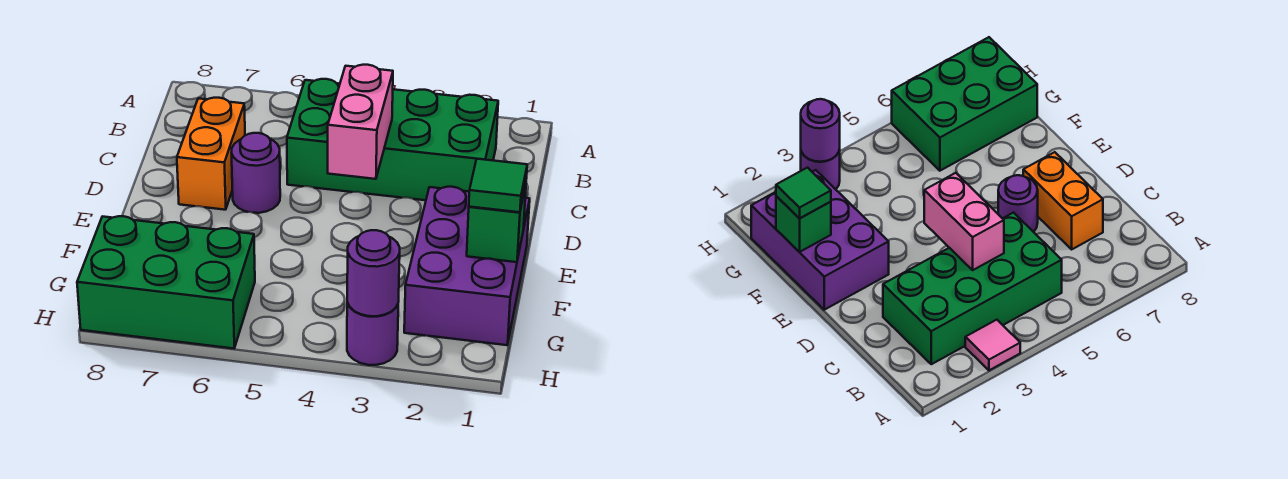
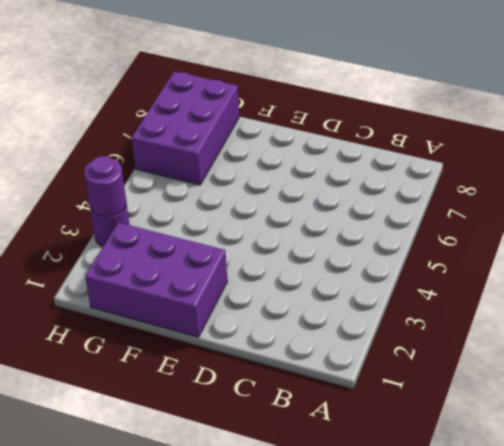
purple brick G6:H8 level 1 -> green brick G6:H8 level 1
none -> pink tile A3 level 1
none -> green brick B2:C5 level 1

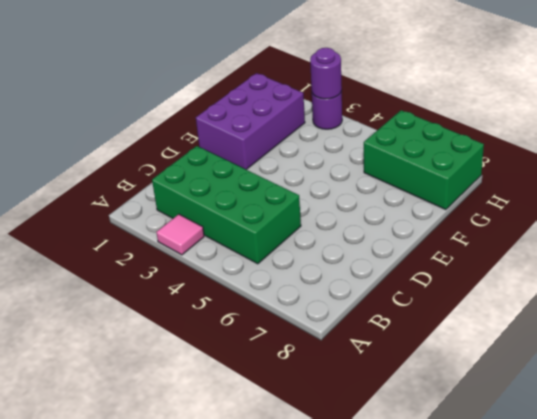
none -> orange brick C7:D7 level 1
none -> purple round brick D6 level 1

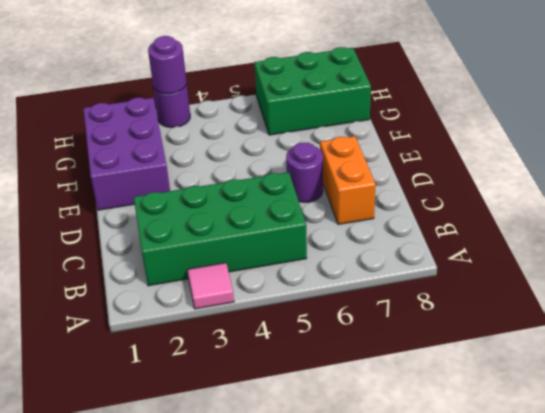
none -> pink brick C4:D4 level 2
none -> green brick F1 level 2

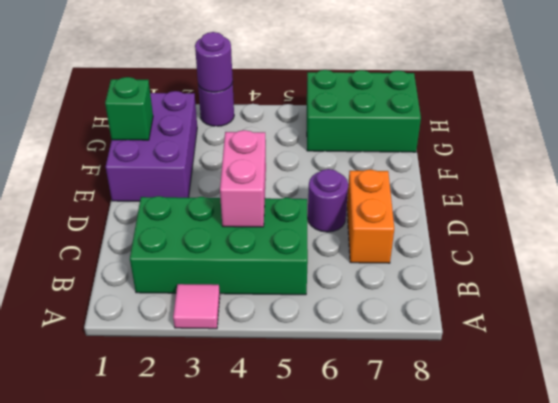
none -> green tile F1 level 3

